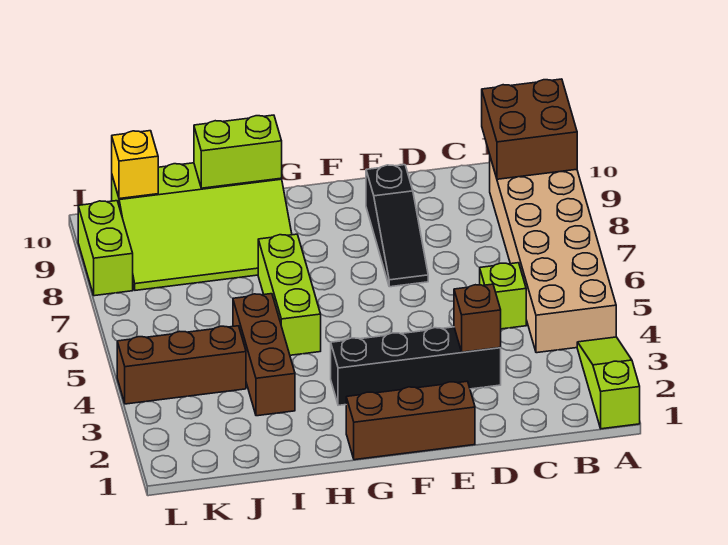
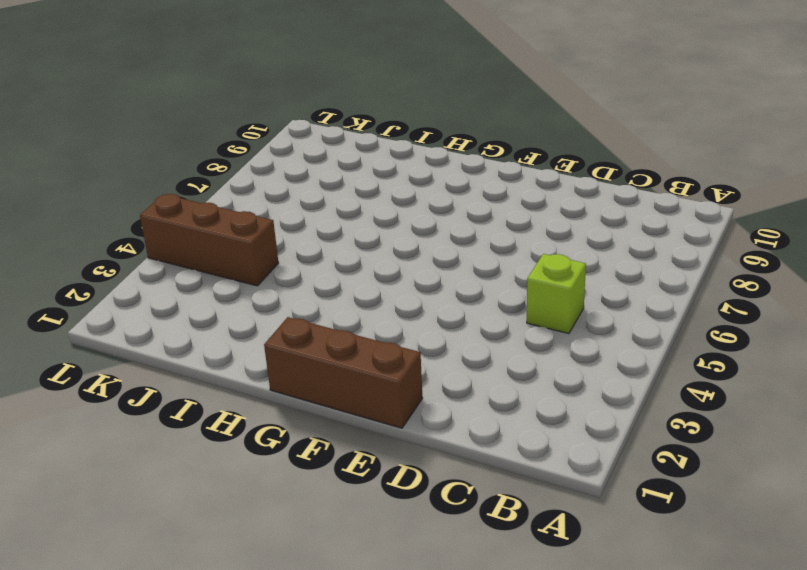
none -> lime slope A1:A3 level 1 top 1
none -> tan brick A4:B9 level 1
none -> black brick D3:G3 level 1

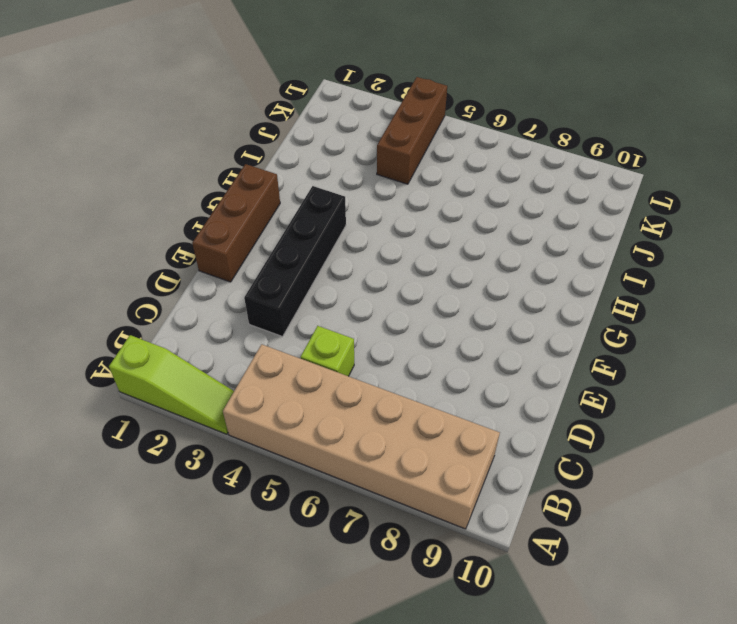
none -> black slope E7:E9 level 1 top 9
none -> lime brick H5:H7 level 1
none -> lime slope H8:K10 level 1 top 10

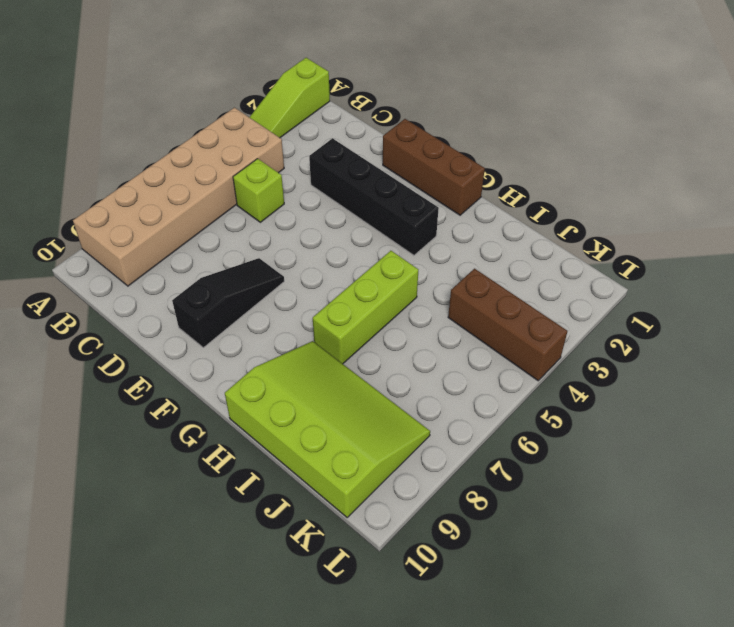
none -> brown brick I3:I5 level 1
none -> lime brick L8:L9 level 1
none -> brown brick A9:B10 level 2

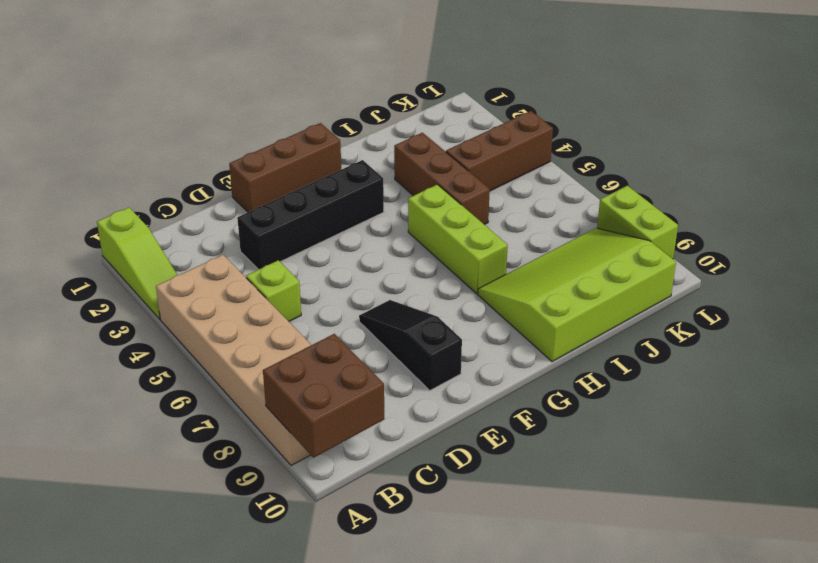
none -> brown brick D3 level 2
none -> lime brick H10:I10 level 2
none -> yellow brick K10 level 2

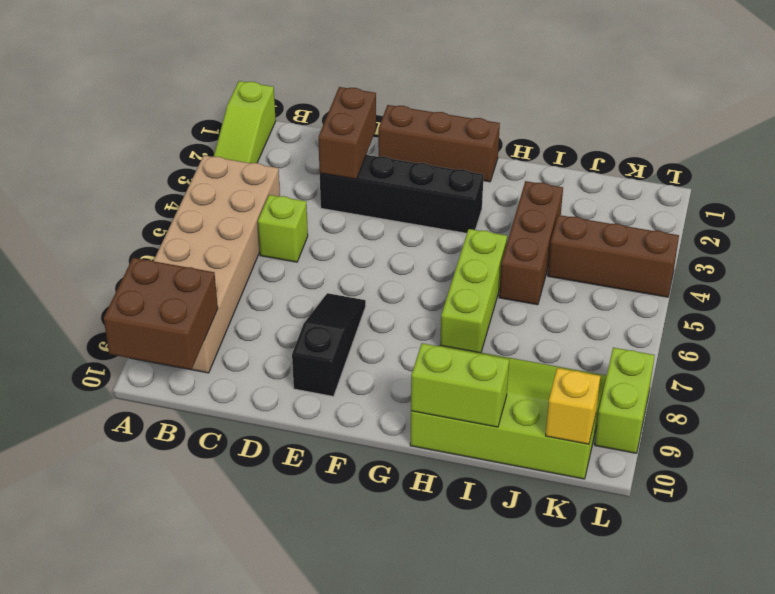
brown brick D2:D3 level 2 -> brown brick D3 level 2

